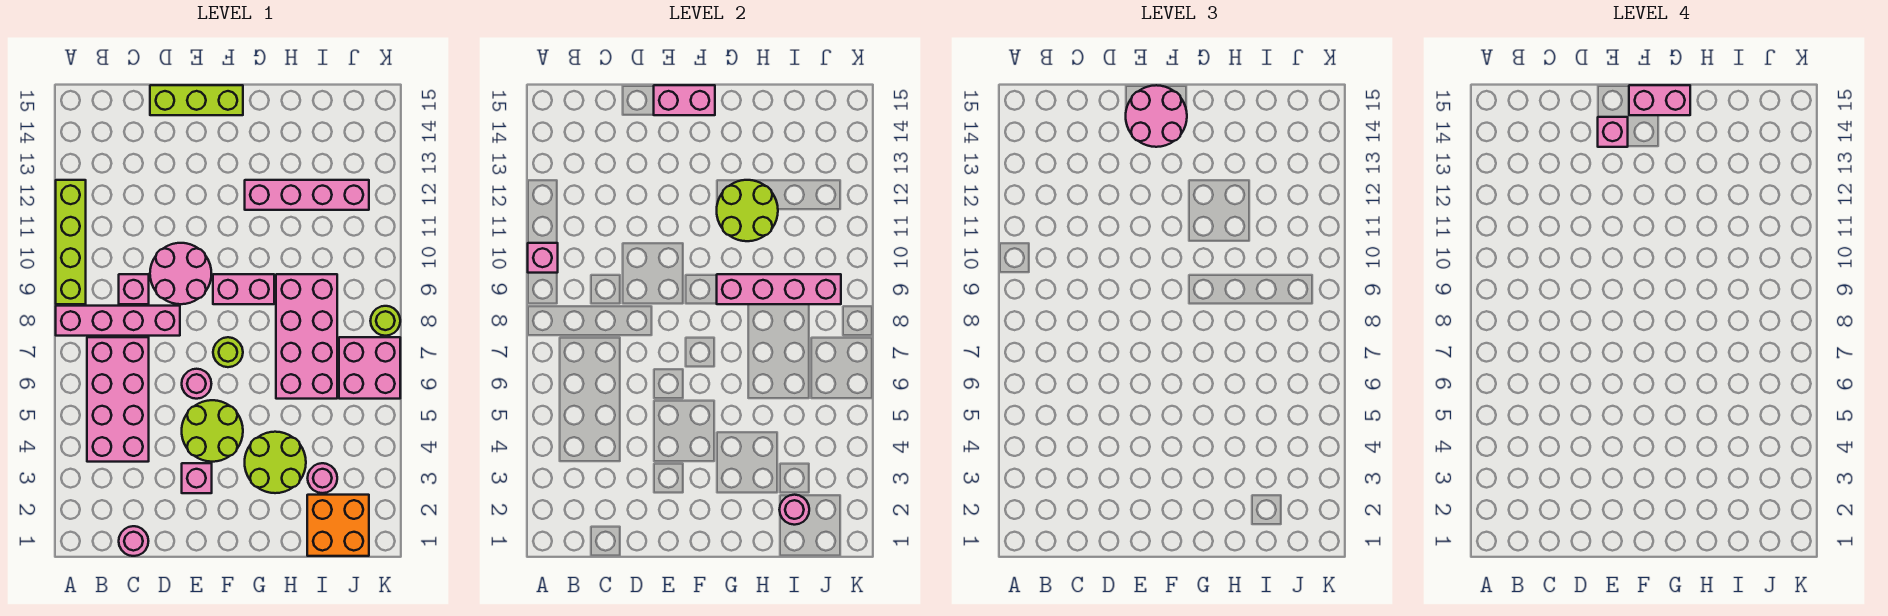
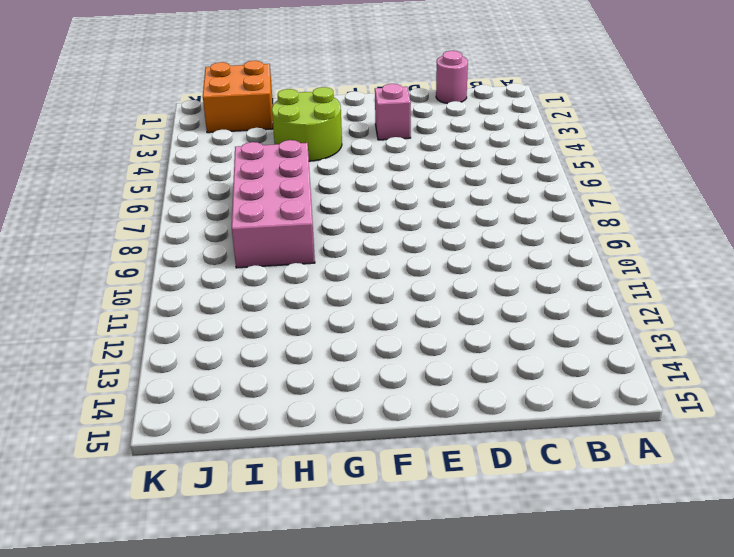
none -> pink brick A8:D8 level 1
none -> lime brick A9:A12 level 1
none -> pink brick B4:C7 level 1

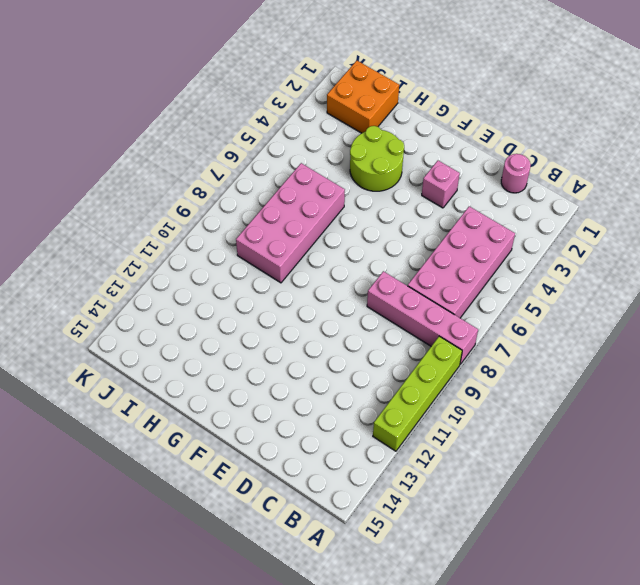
none -> pink brick C9 level 1
none -> pink round brick D9:E10 level 1
none -> lime brick D15:F15 level 1

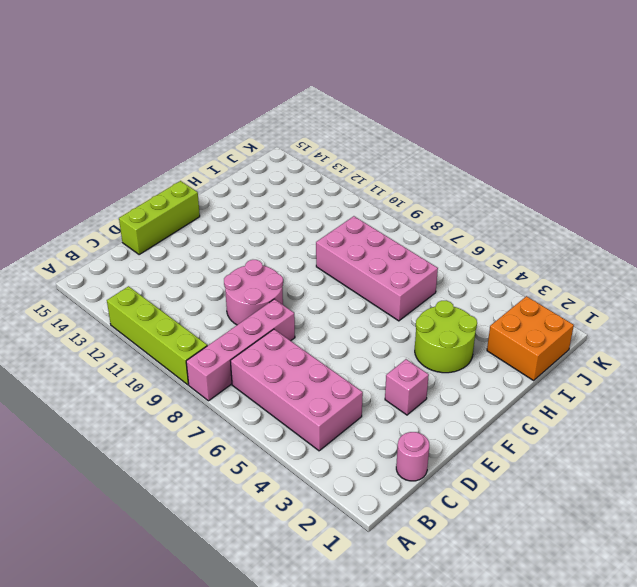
none -> pink brick C9 level 1
none -> lime round brick E4:F5 level 1
none -> pink round brick E6 level 1

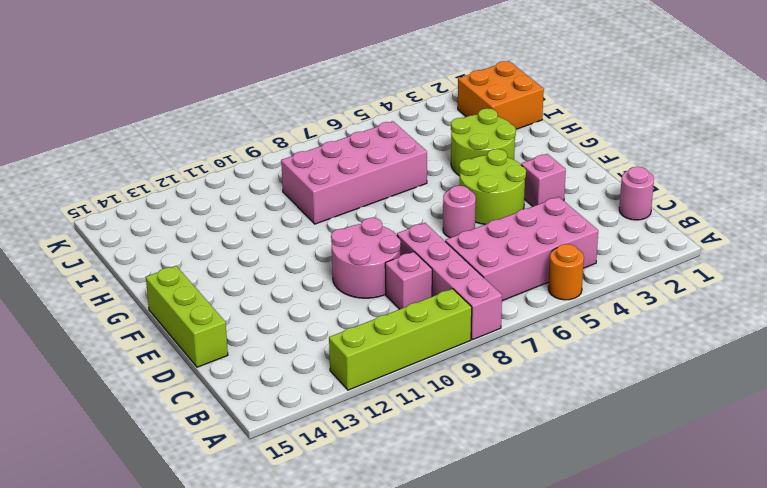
orange round brick A5 level 1 -> none
none -> lime round brick F7 level 1
none -> pink brick F9:G9 level 1
none -> pink brick G12:J12 level 1

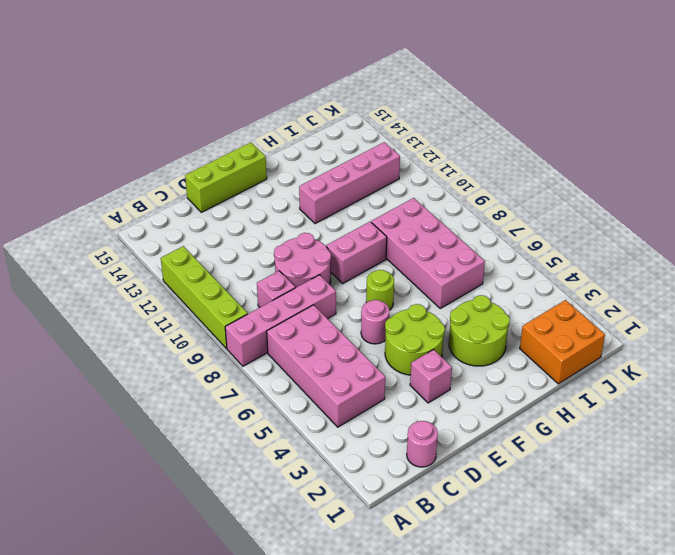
none -> pink round brick I3 level 1
none -> pink brick J6:K7 level 1
none -> lime round brick K8 level 1

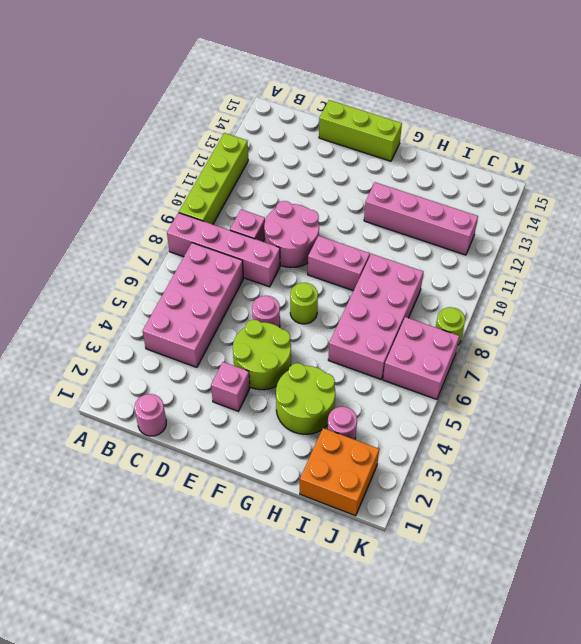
none -> pink brick A10 level 2
none -> pink brick E15:F15 level 2
none -> pink brick G9:J9 level 2

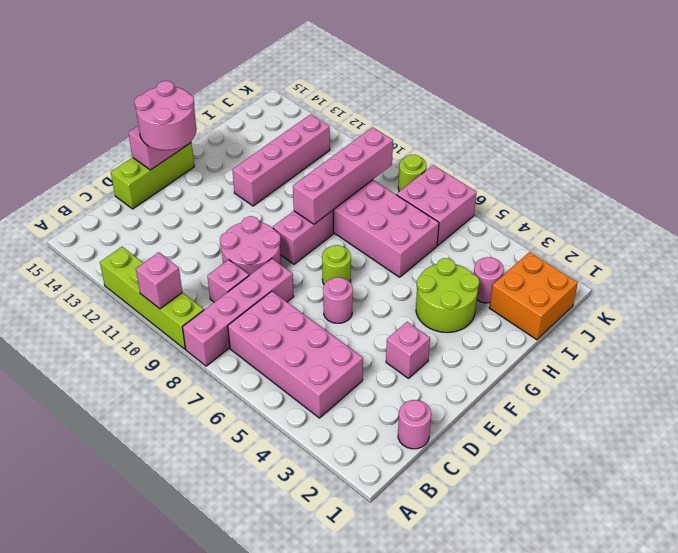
none -> lime round brick E4:F5 level 1
none -> lime round brick G11:H12 level 2
none -> pink round brick I2 level 2

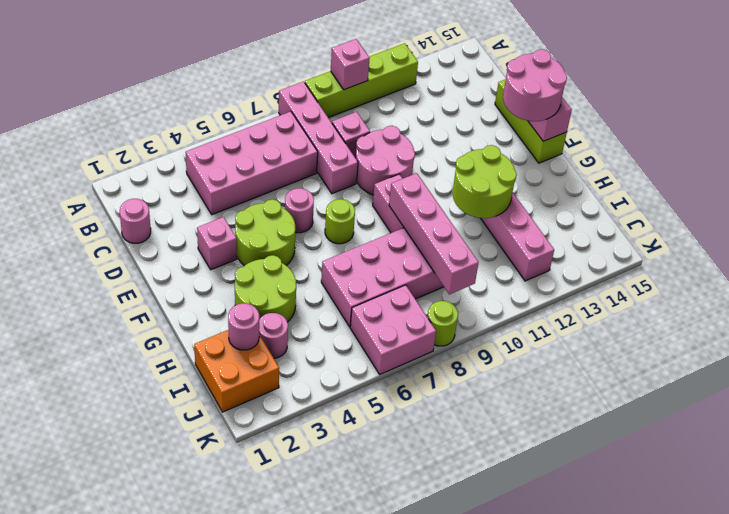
none -> pink brick E14 level 4
none -> pink brick F15:G15 level 4

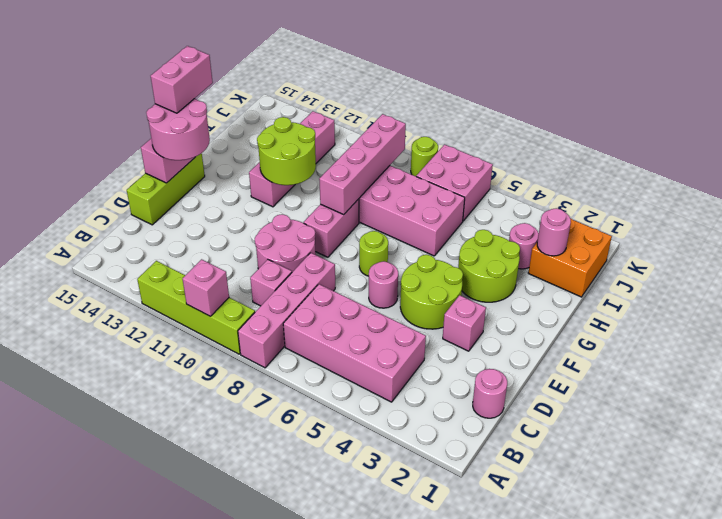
none -> pink brick E14 level 4

